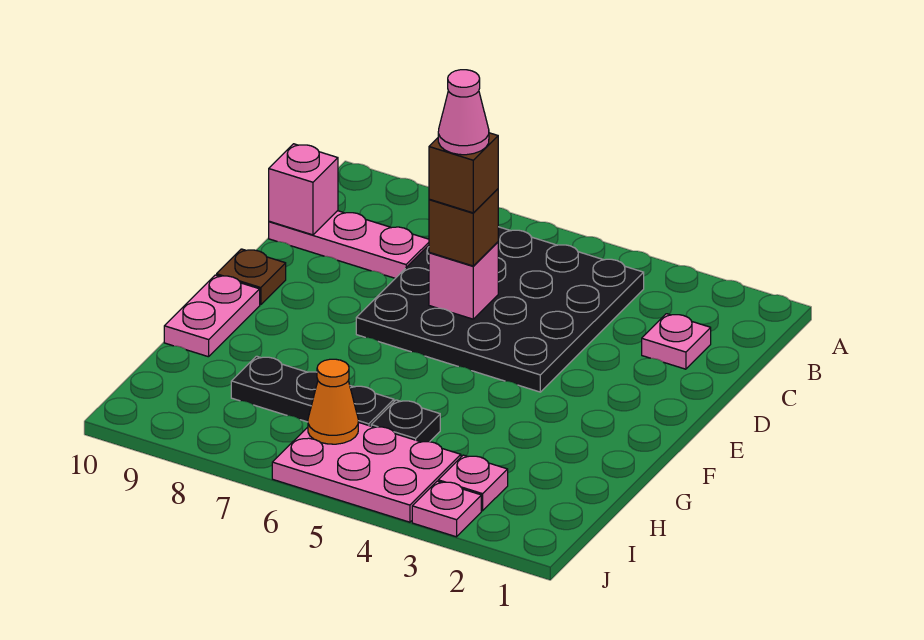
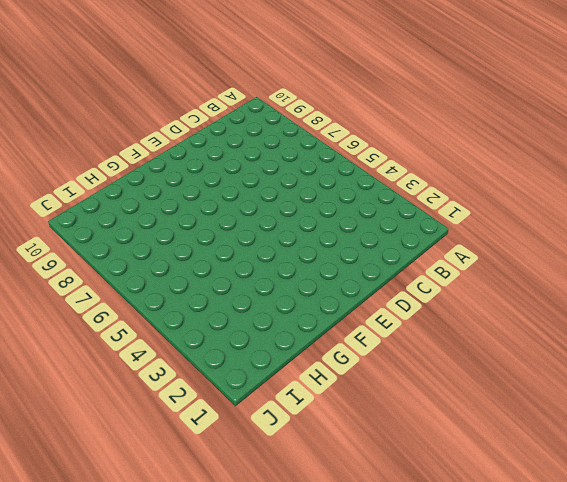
none -> black plate B4:E7 level 1
none -> pink plate C2 level 1
none -> pink plate C8:C10 level 1

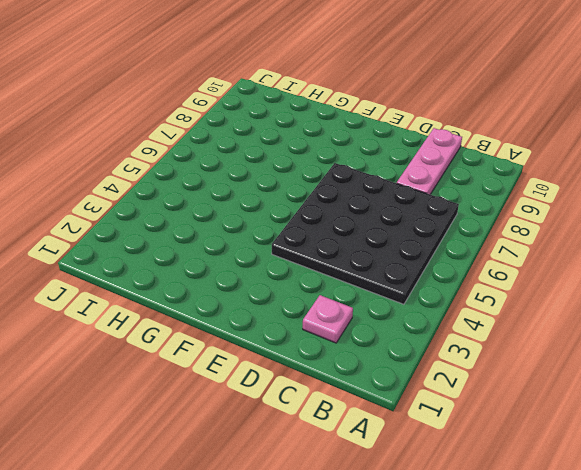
none -> brown plate E10 level 1
none -> pink plate F10:G10 level 1
none -> black plate H5 level 1

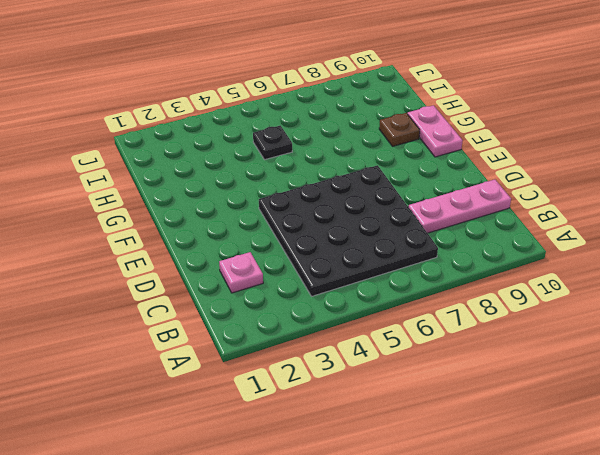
brown plate G9 level 1 -> brown plate E10 level 1
none -> black plate H6:H8 level 1
none -> pink plate I3 level 1
none -> pink plate I4:J6 level 1

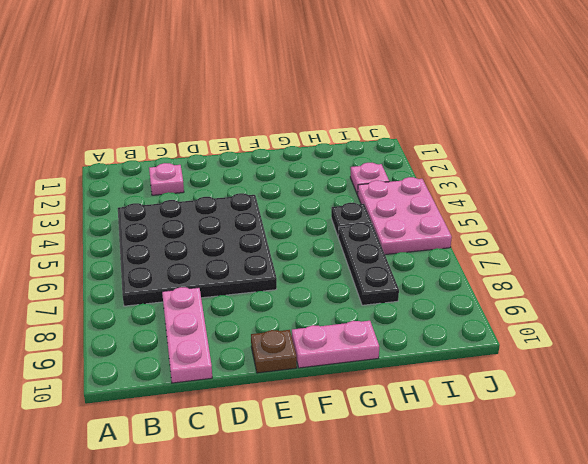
none -> pink plate J3 level 1
none -> pink brick C10 level 2
none -> pink brick D6 level 2

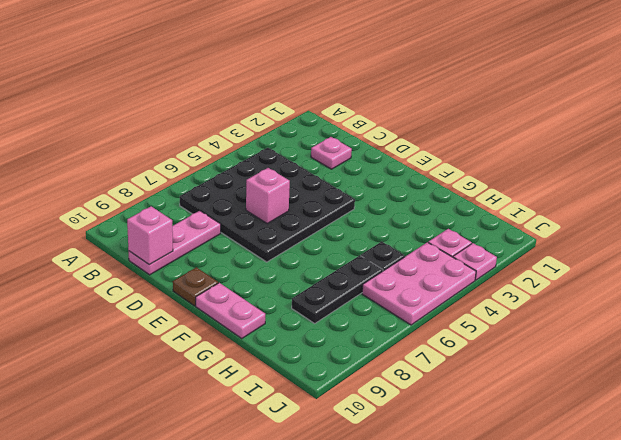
none -> orange cone I6 level 2
none -> brown brick D6 level 3
none -> brown brick D6 level 4

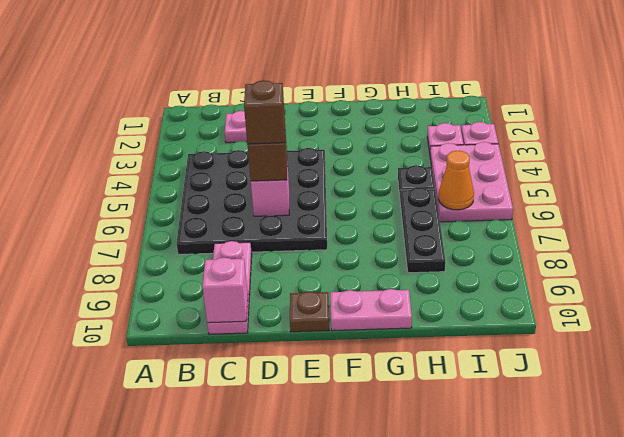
none -> pink cone D6 level 5

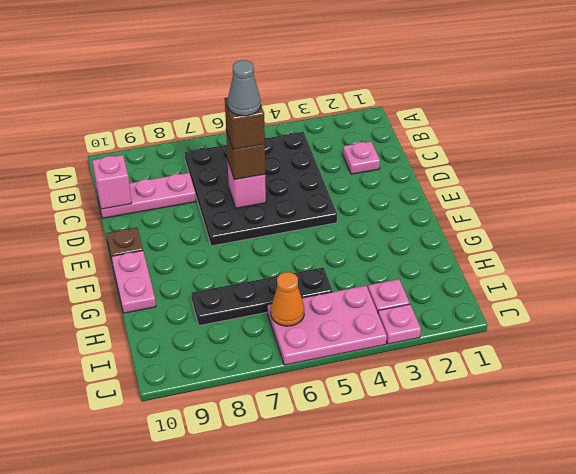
grey cone D6 level 5 -> pink cone D6 level 5

